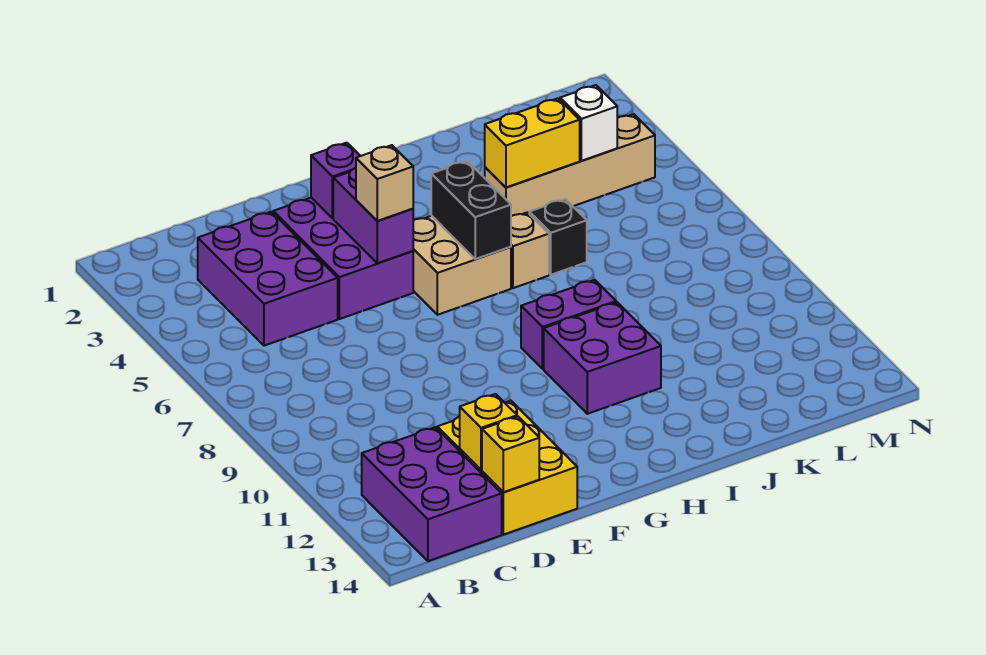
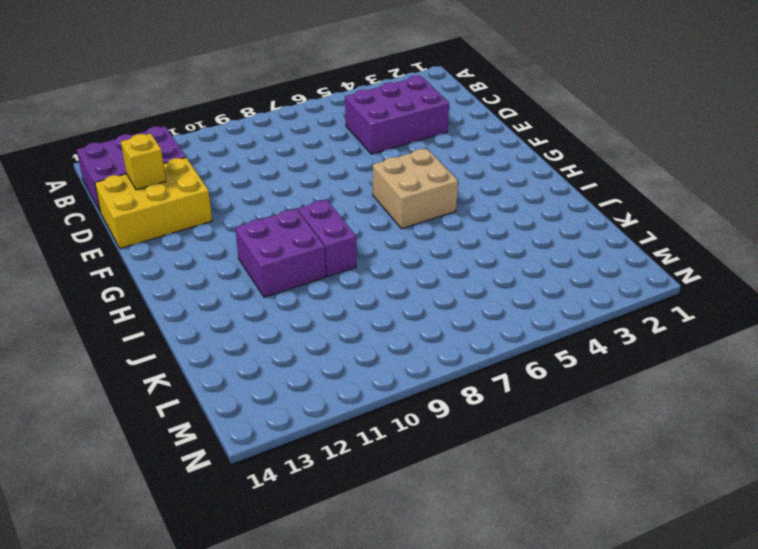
none -> purple brick E3:F5 level 1
none -> tan brick I6 level 1
none -> tan brick J4:M4 level 1

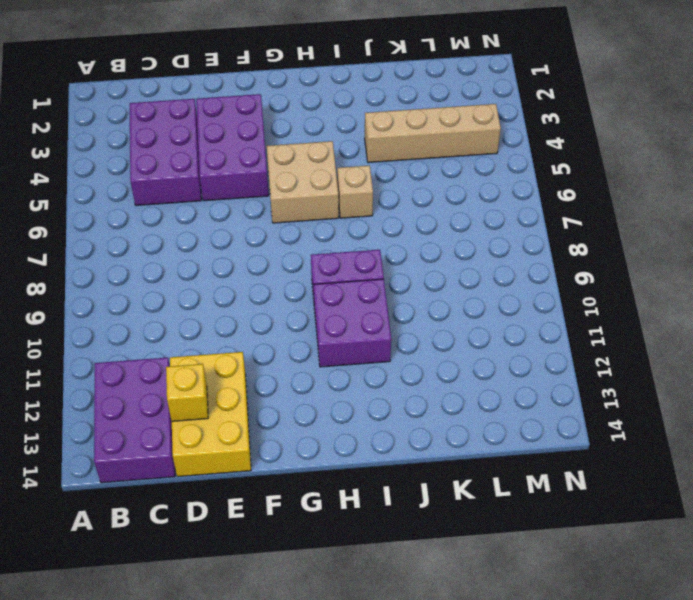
none -> black brick J6 level 1
none -> yellow brick D14 level 2
none -> purple brick F3 level 2

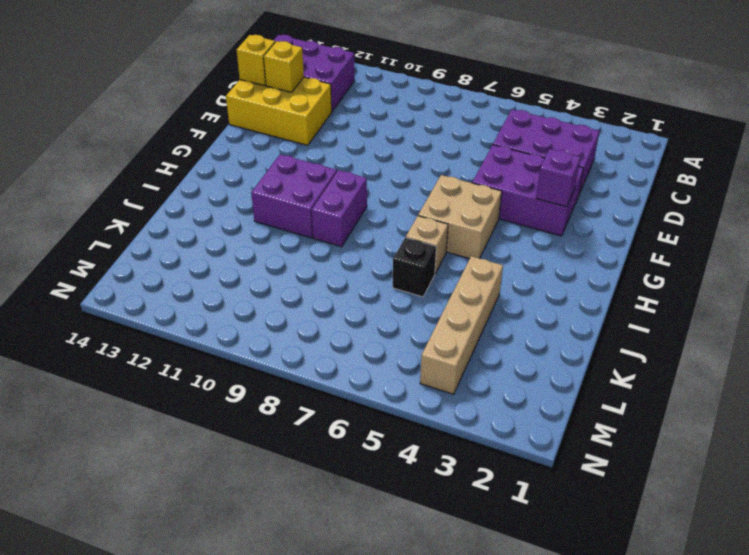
none -> purple brick F4:F5 level 2
none -> black brick H5:H6 level 2
none -> yellow brick J4:K4 level 2

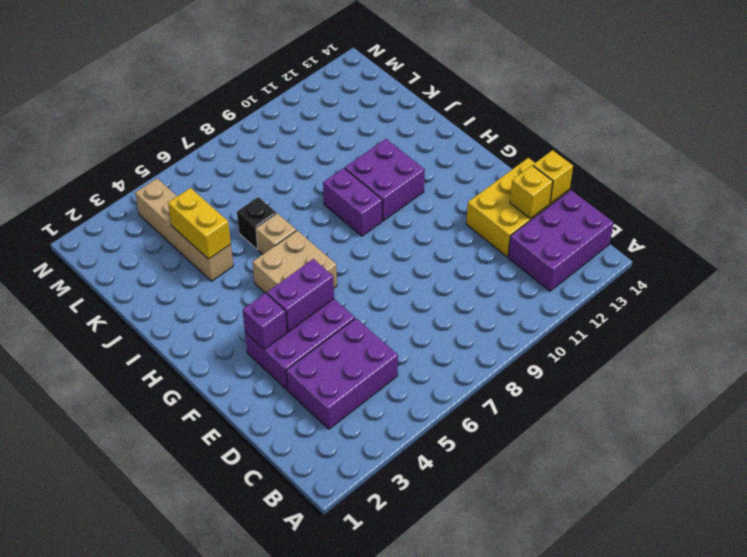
none -> black brick H5:H6 level 2
none -> white brick L4 level 2
none -> tan brick F5 level 3

